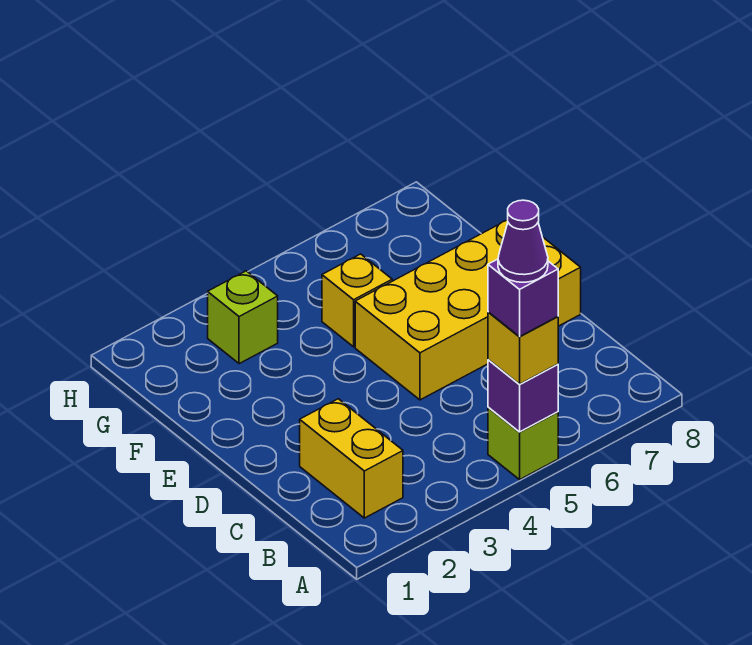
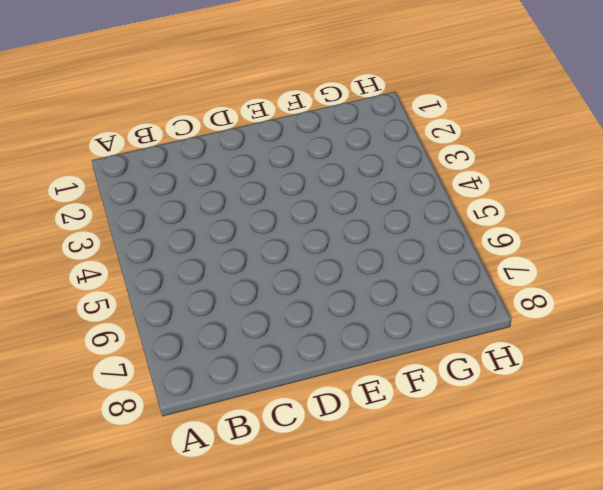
none -> lime brick A5 level 1
none -> yellow brick B2:C2 level 1

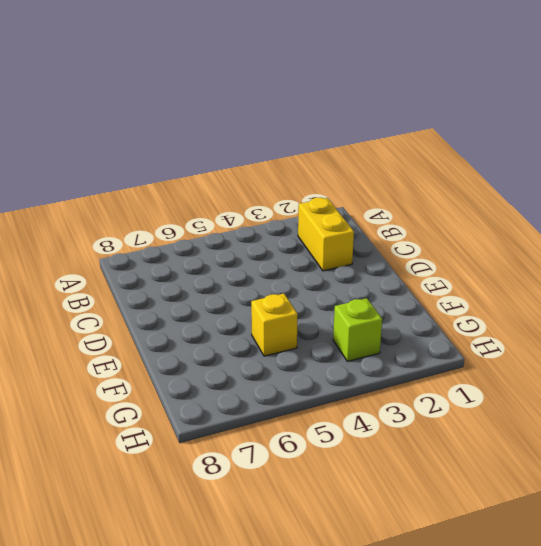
none -> lime brick A5 level 1
none -> yellow brick D5:E8 level 1

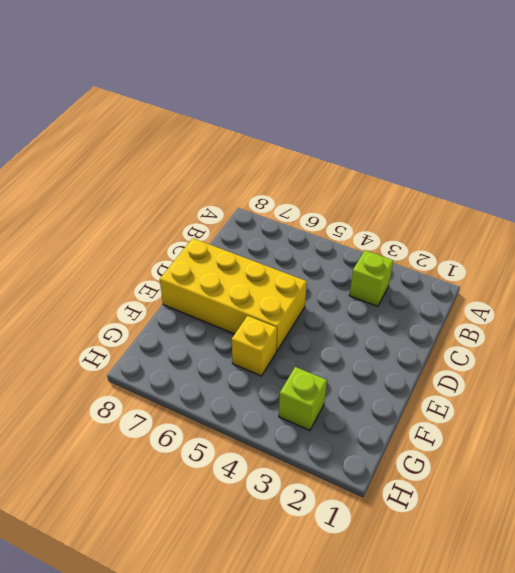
lime brick B3 level 1 -> lime brick A5 level 1
none -> yellow brick B2:C2 level 1
none -> purple brick A5 level 2

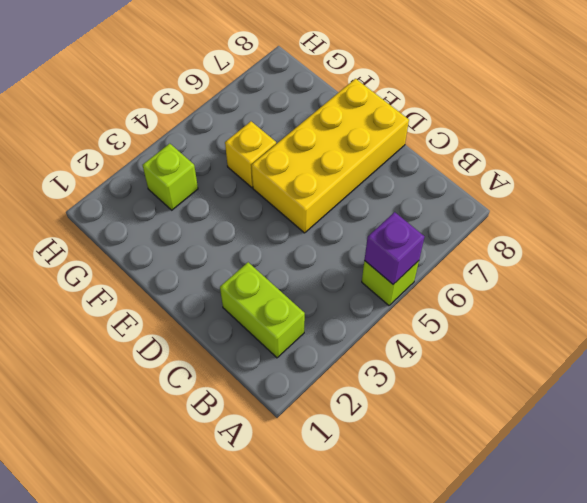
lime brick B2:C2 level 1 -> yellow brick B2:C2 level 1
none -> yellow brick A5 level 3
none -> purple brick A5 level 4

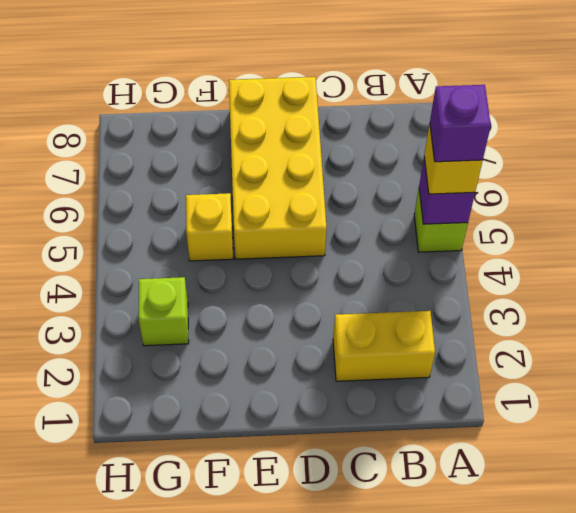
none -> purple cone A5 level 5

